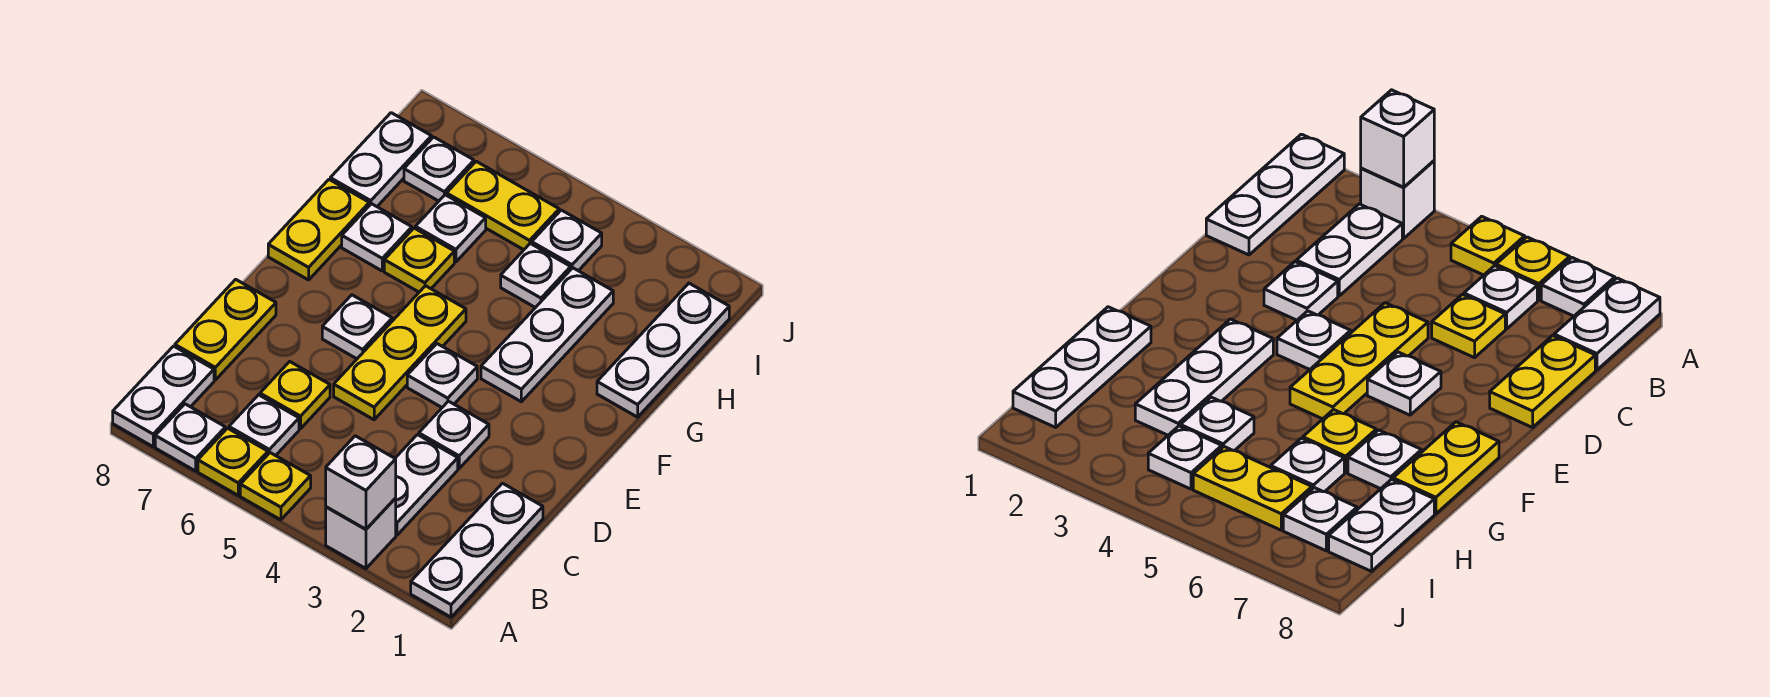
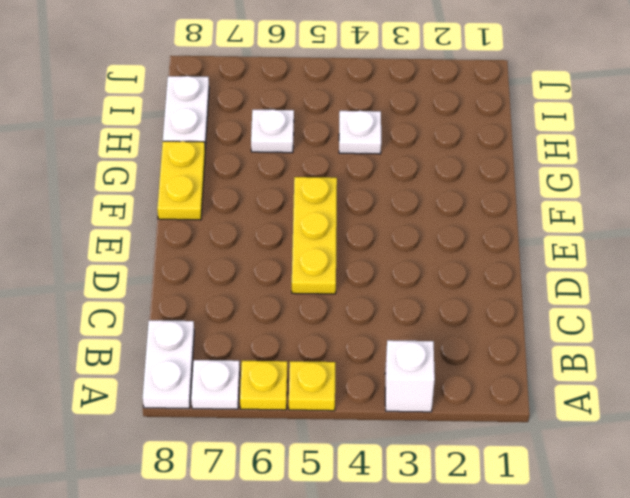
none -> white plate A1:C1 level 1
none -> white plate B3:C3 level 1
none -> white plate B6 level 1

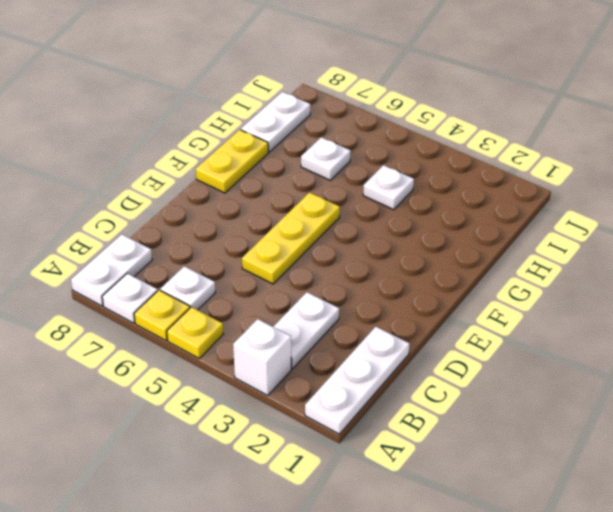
none -> yellow plate C6 level 1
none -> yellow plate C8:D8 level 1
none -> white plate D3 level 1

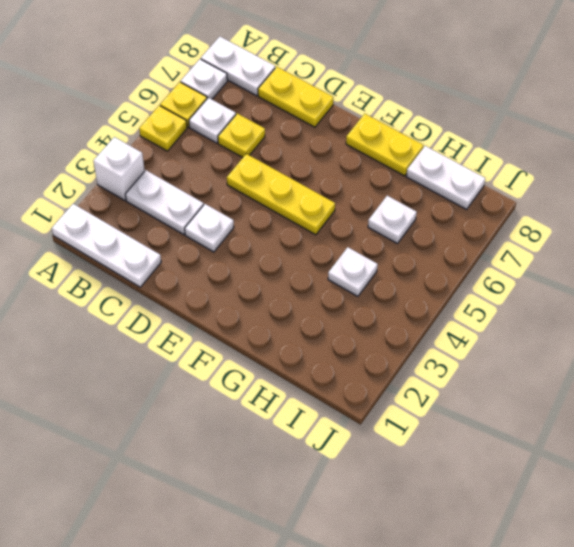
none -> white plate E4 level 1
none -> white plate E6 level 1
none -> white plate F3:H3 level 1

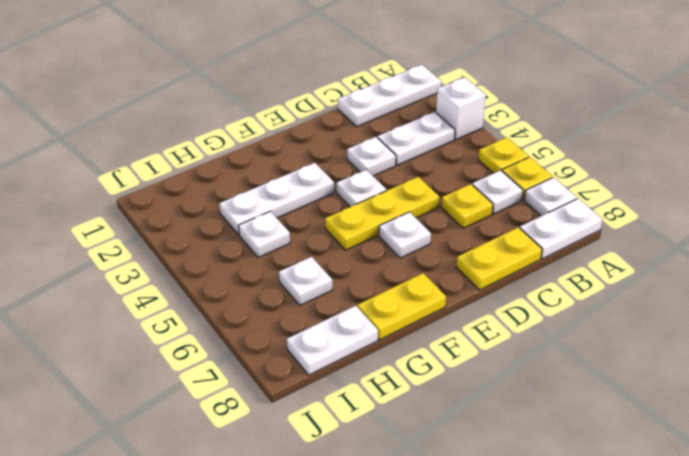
none -> white plate G1:I1 level 1
none -> yellow plate G6 level 1
none -> white plate G7 level 1

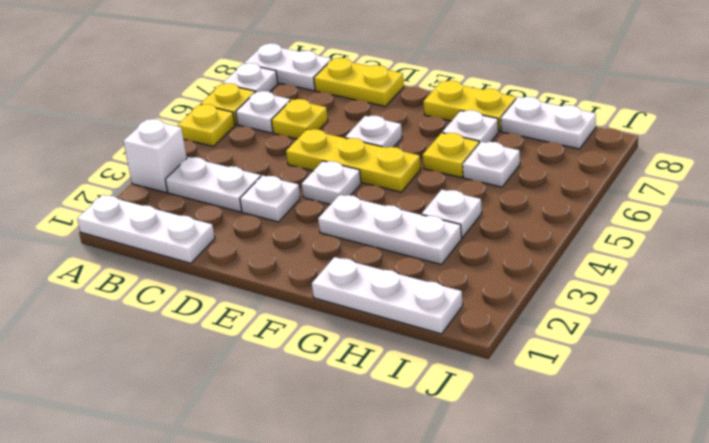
none -> white plate I4 level 1
none -> yellow plate I5:I6 level 1
none -> white plate I7 level 1

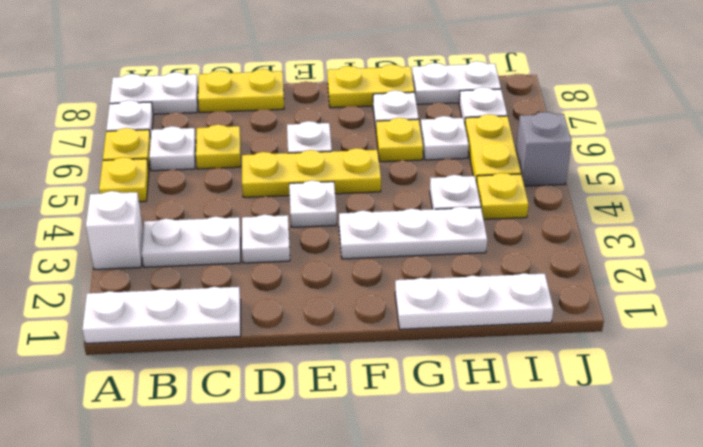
yellow plate I4 level 1 -> white plate I4 level 1
grey brick J5 level 1 -> none
none -> white brick A3 level 2

